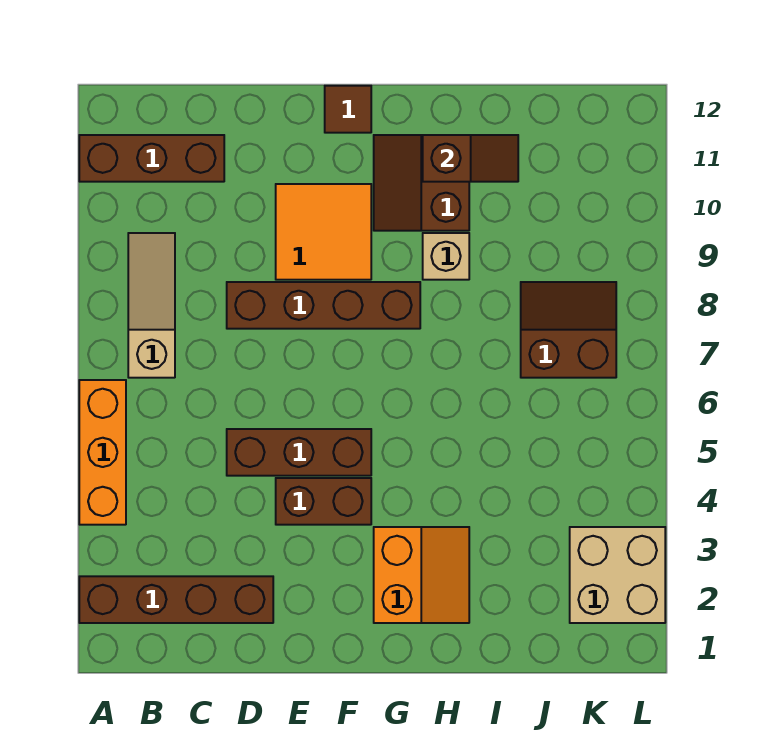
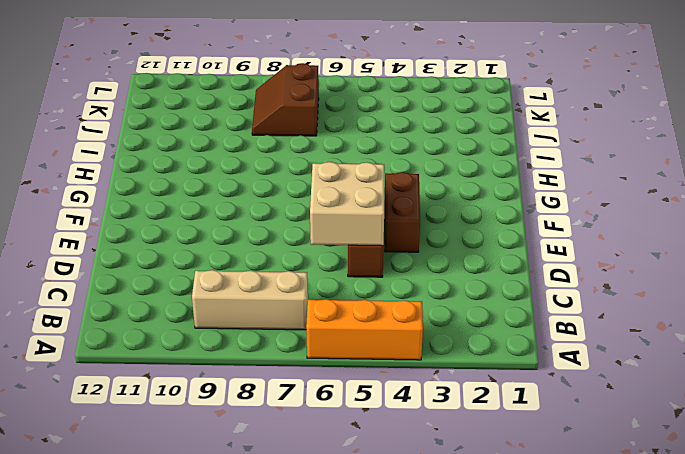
tan brick B7:B9 level 1 -> tan slope B7:B9 level 1 top 7
tan brick D5:E6 level 2 -> tan brick K2:L3 level 1
none -> brown brick A2:D2 level 1
none -> brown brick A11:C11 level 1
none -> brown brick D8:G8 level 1

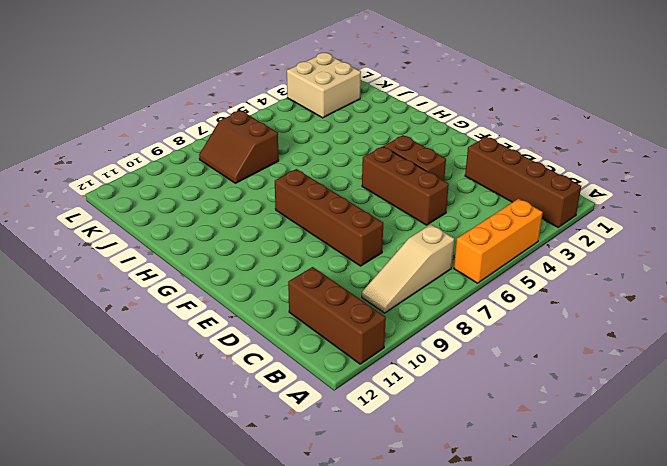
none -> orange tile E9:F10 level 1
none -> brown tile F12 level 1
none -> orange slope G2:H3 level 1 top G

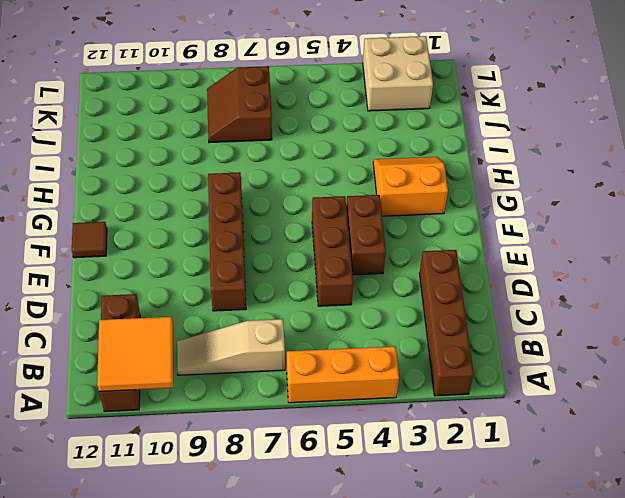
orange tile A10:B11 level 2 -> orange tile E9:F10 level 1
none -> brown slope G10:H11 level 1 top H
none -> tan brick H9 level 1
none -> brown slope H11:I11 level 2 top H

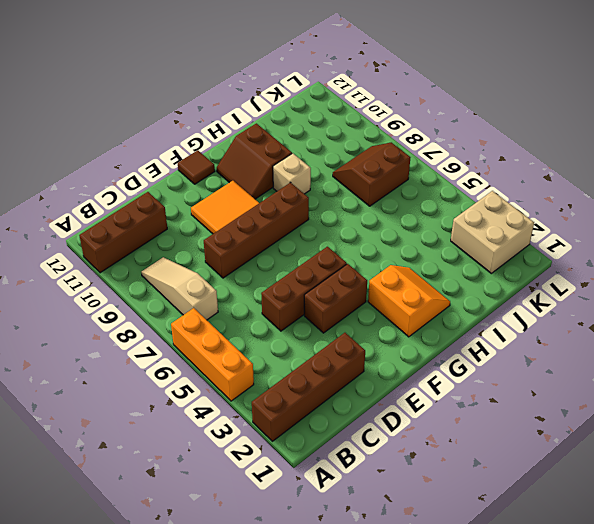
none -> brown slope H11:I11 level 2 top H

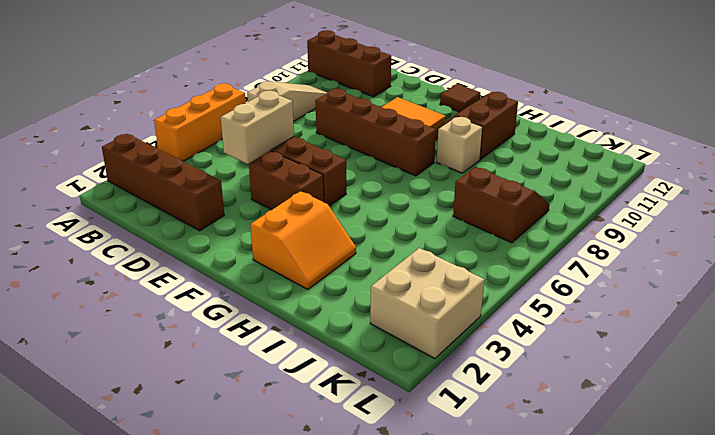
tan brick D4:D5 level 2 -> none
none -> brown slope H11:I11 level 2 top H

